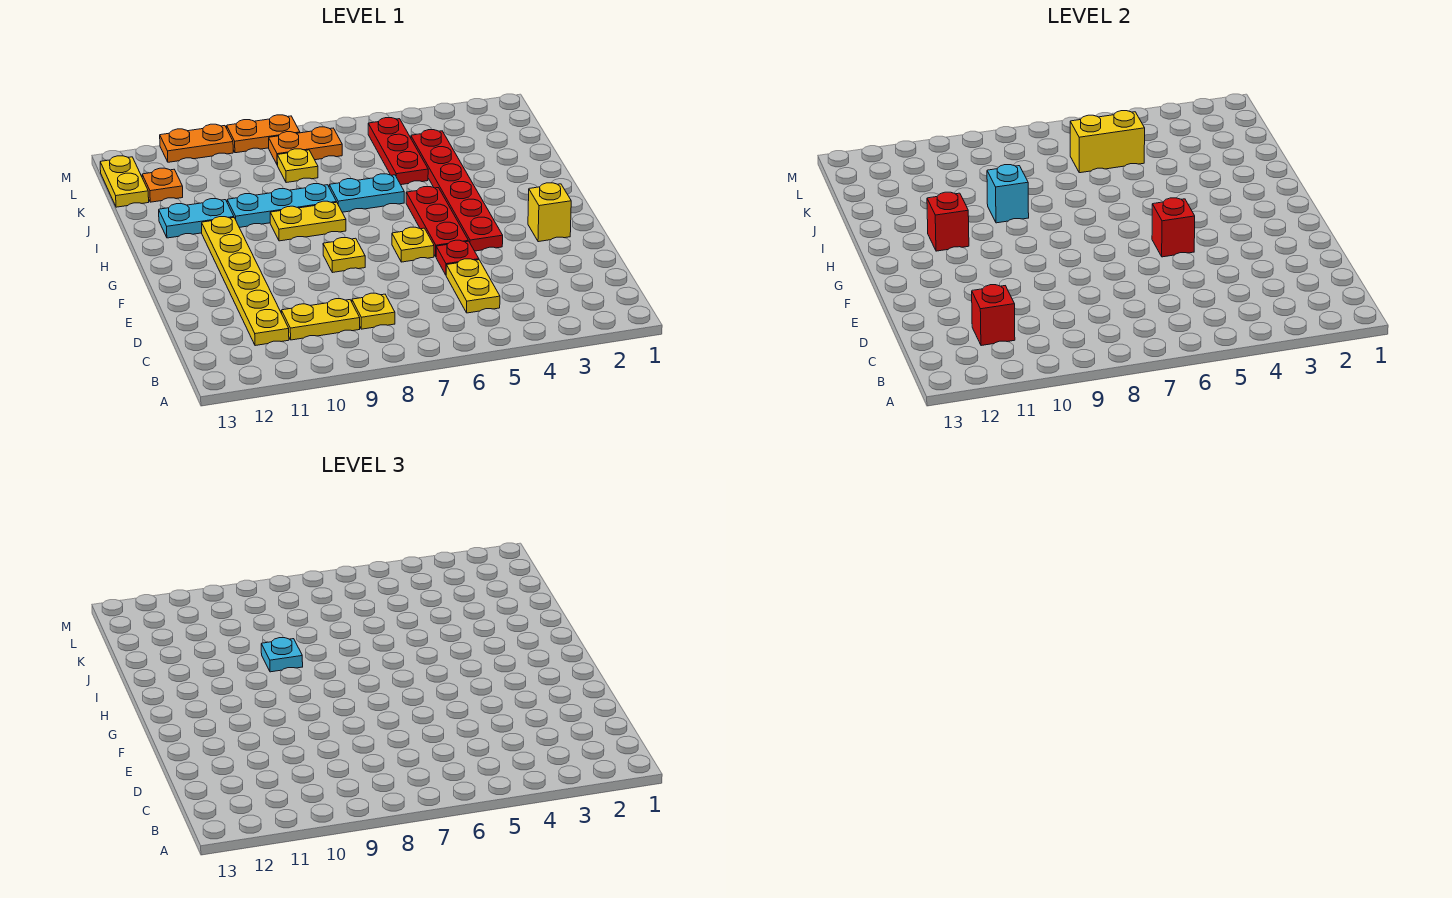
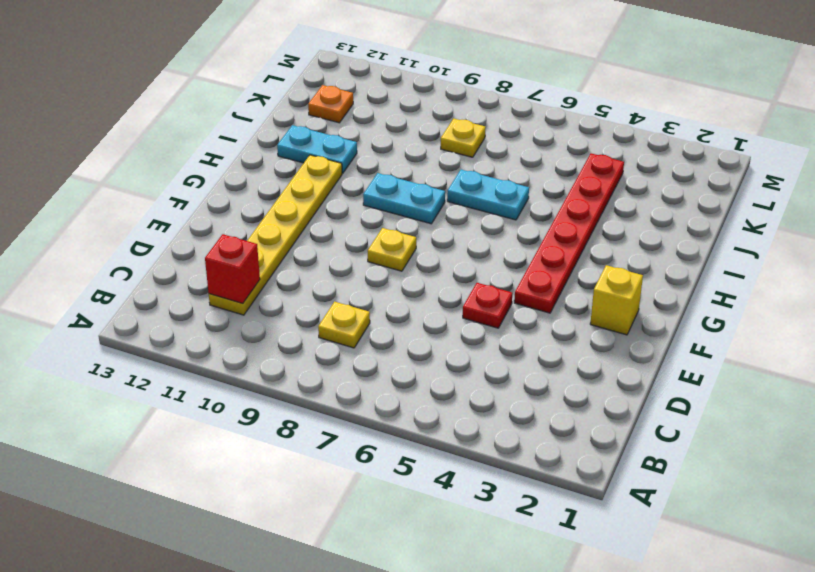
cyan plate H8:H9 level 1 -> yellow plate H8:H9 level 1
none -> yellow plate C5:D5 level 1
none -> yellow plate C9:C10 level 1
none -> red plate F5:H5 level 1

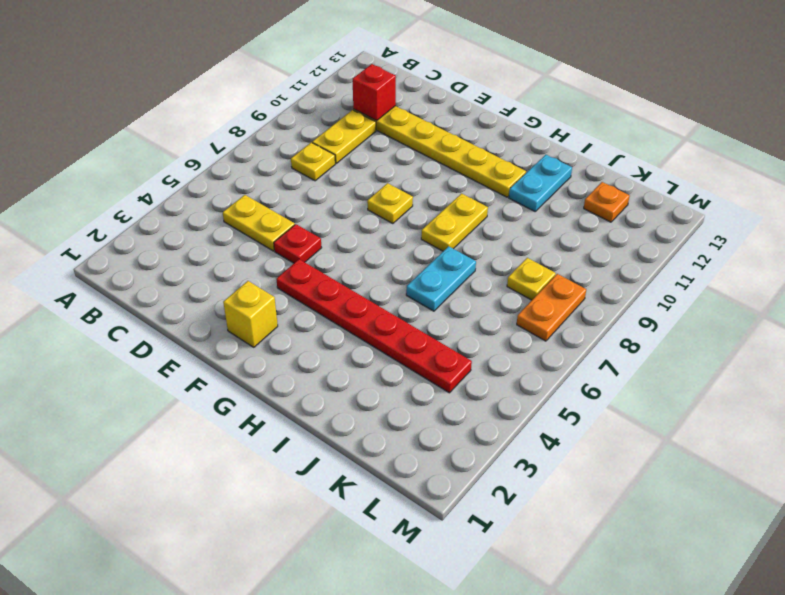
none -> red plate F5:H5 level 1
none -> yellow plate F6 level 1
none -> cyan plate I8:I10 level 1

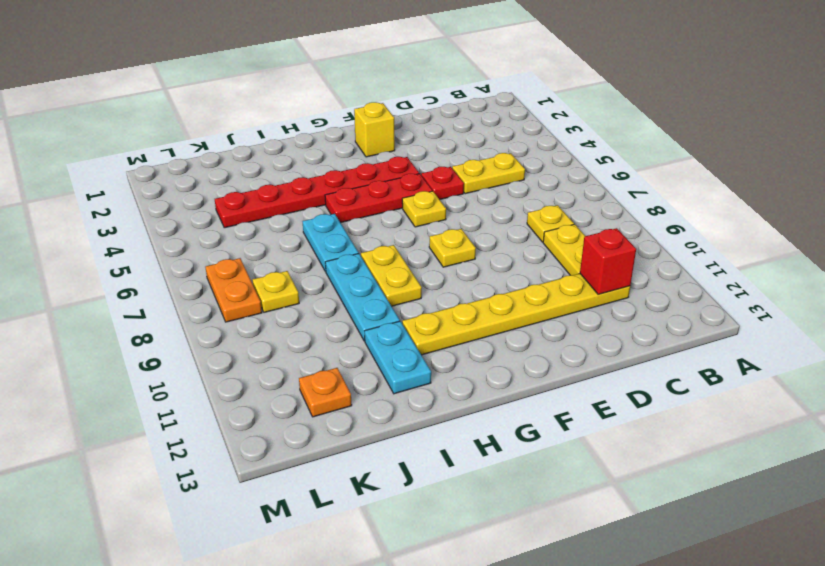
none -> red plate J5:L5 level 1
none -> yellow plate K13:L13 level 1
none -> orange plate M8:M9 level 1

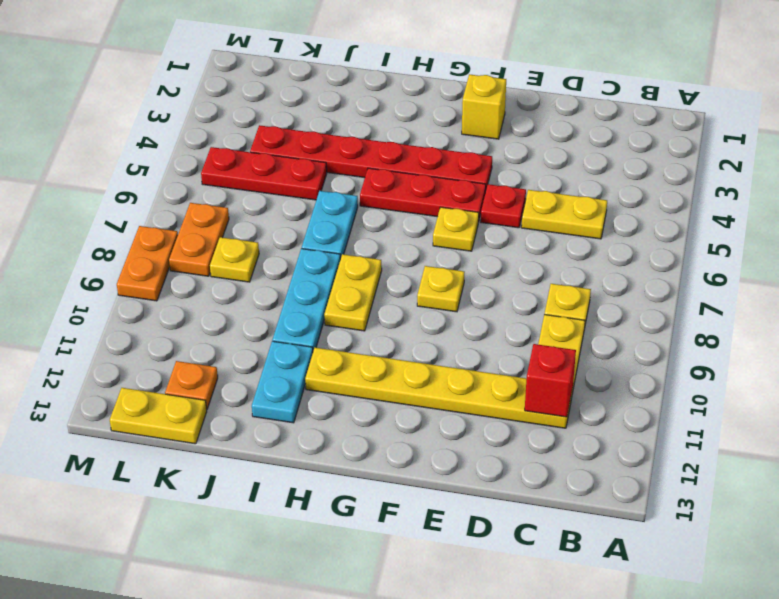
none -> orange plate M10:M11 level 1
none -> red brick F5 level 2
none -> red brick H11 level 2

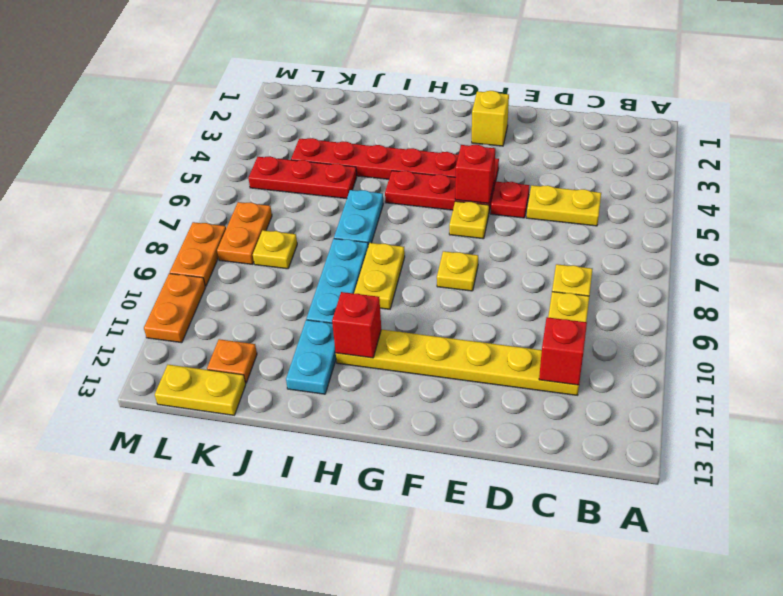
none -> cyan brick I9 level 2
none -> yellow brick K5:K6 level 2
none -> cyan plate I9 level 3

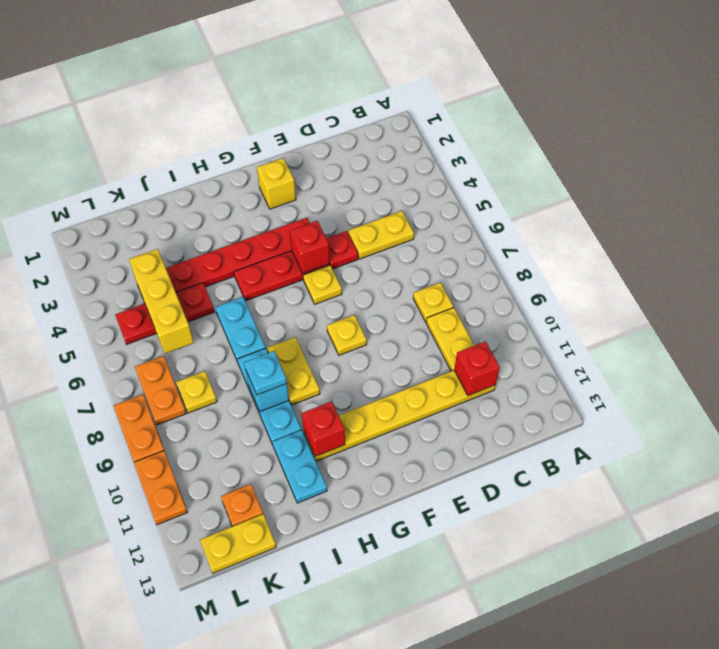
yellow brick K4:K6 level 2 -> yellow brick K5:K6 level 2

